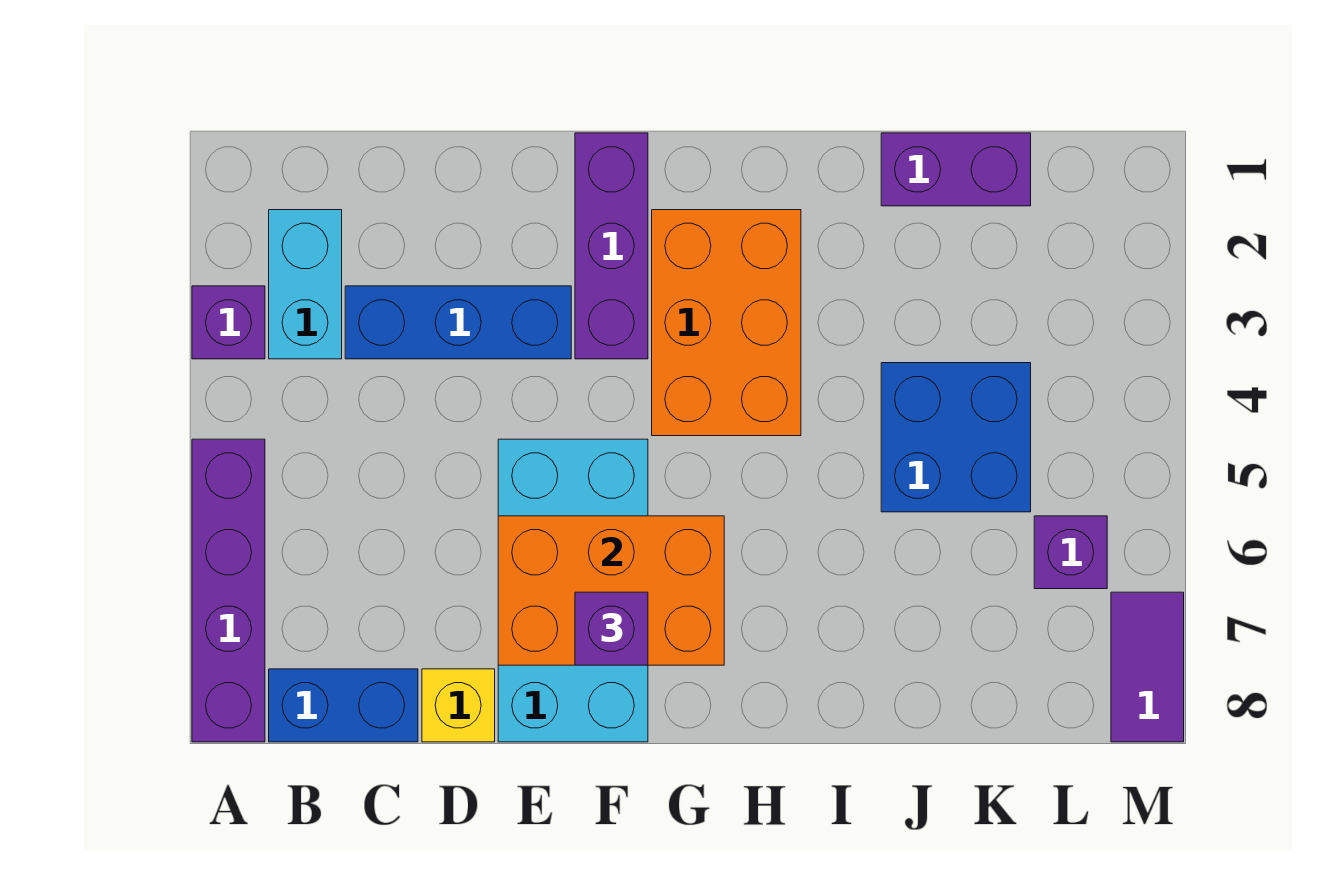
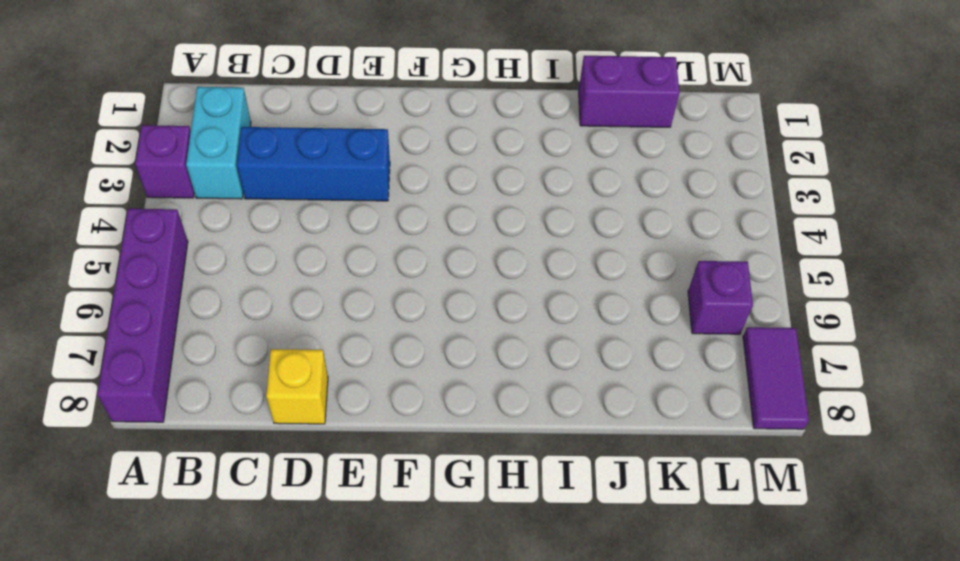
none -> blue brick B8:C8 level 1
none -> cyan brick E5:F8 level 1
none -> purple brick F1:F3 level 1

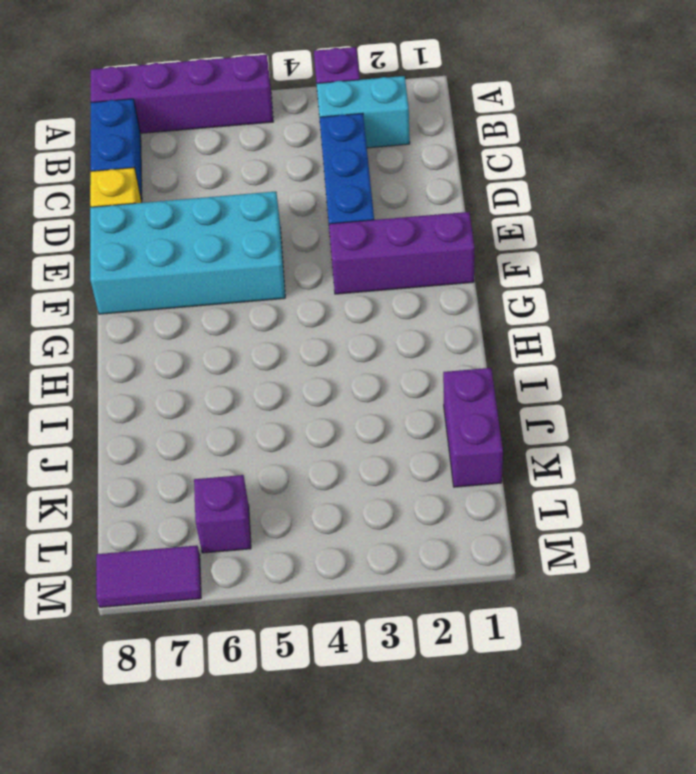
none -> orange brick G2:H4 level 1
none -> blue brick J4:K5 level 1
none -> orange brick E6:G7 level 2

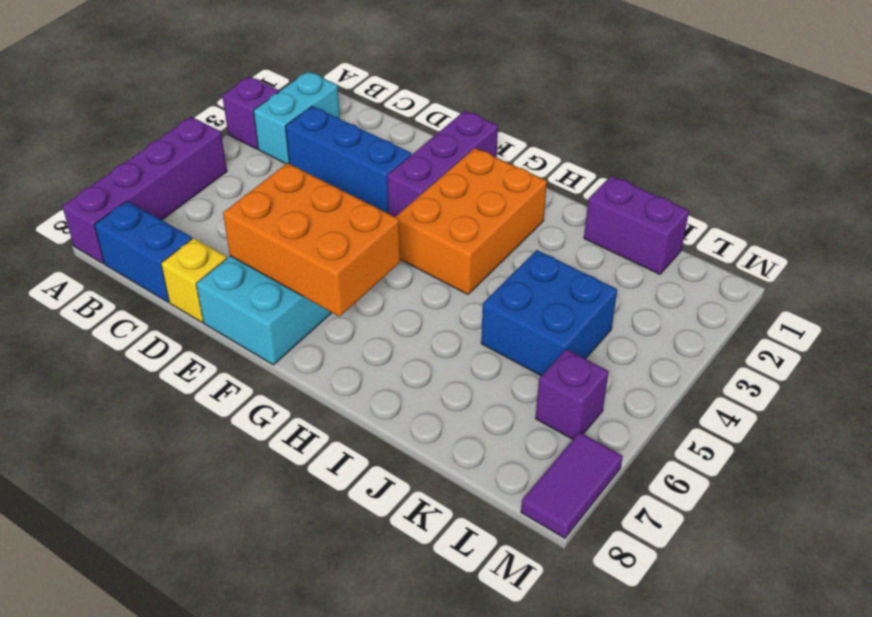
none -> purple brick F7 level 3

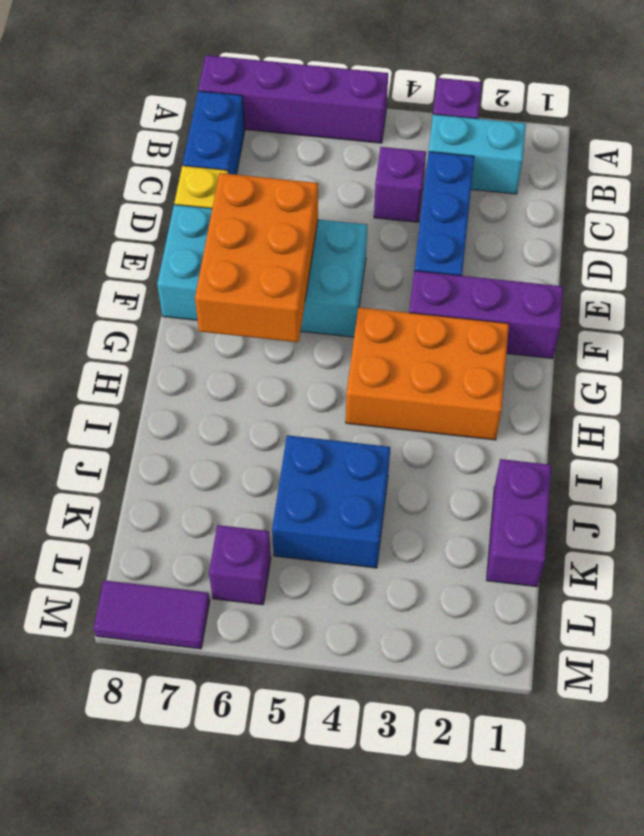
purple brick C4 level 1 -> purple brick F7 level 3

